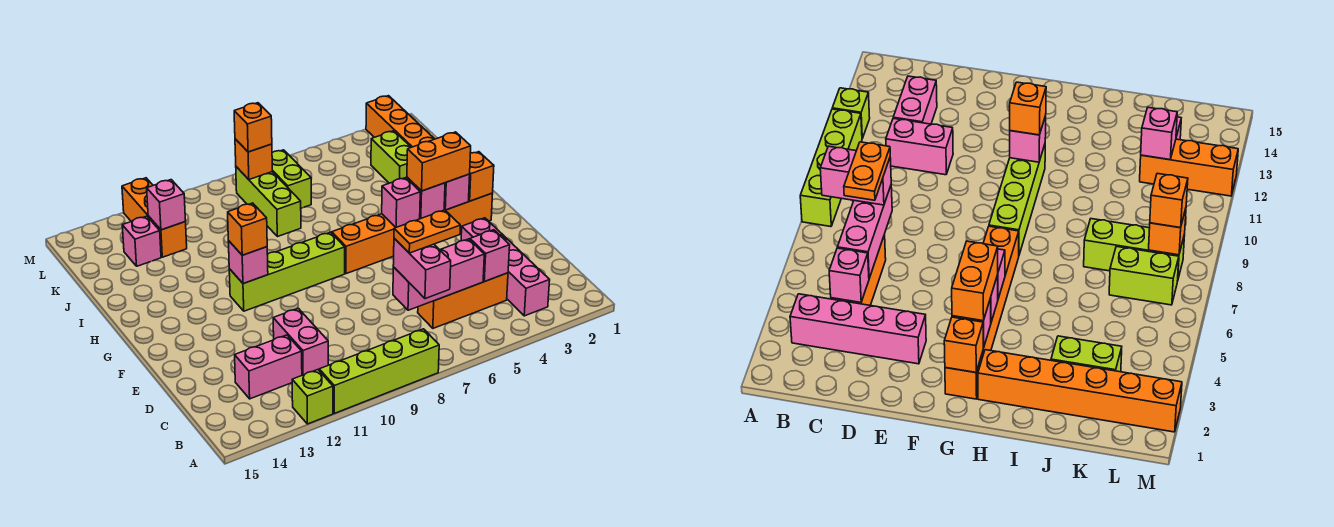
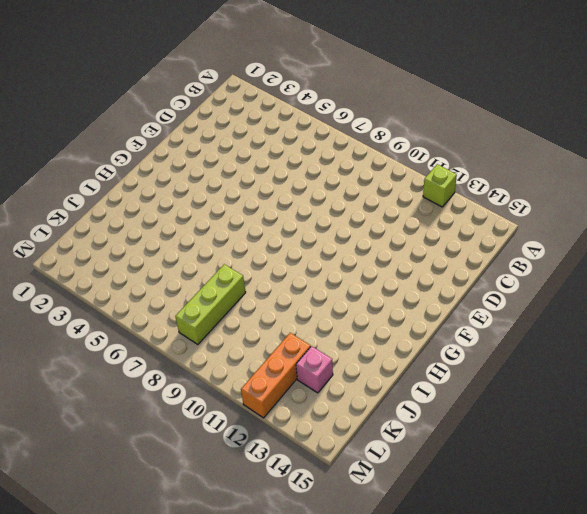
none -> lime brick A8:A11 level 1
none -> pink brick B3:E3 level 1
none -> orange brick C4:C6 level 1

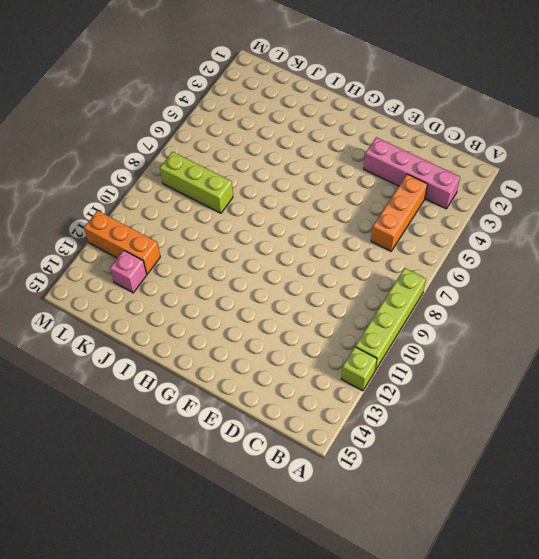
none -> pink brick C11:D11 level 1
none -> pink brick C12:C13 level 1
none -> orange brick G2:G7 level 1

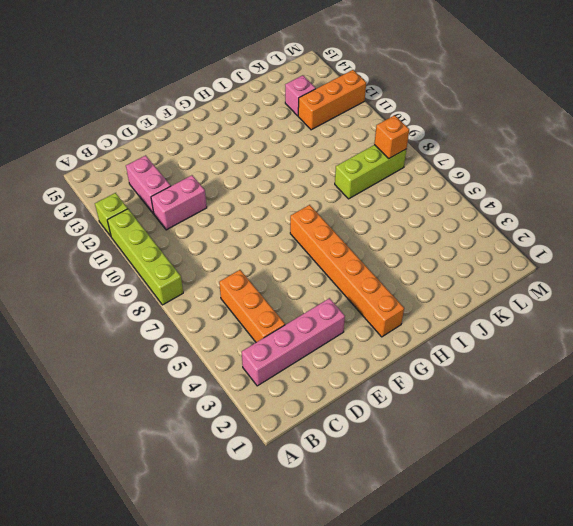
none -> lime brick G8:G11 level 1
none -> orange brick H2:M2 level 1
none -> lime brick J3:K3 level 1

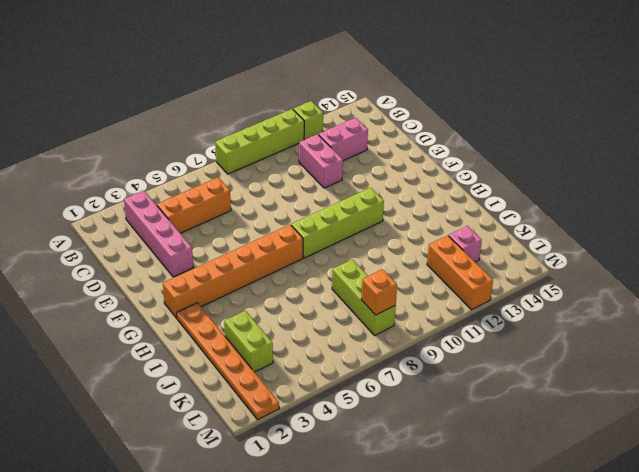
orange plate H2:M2 level 1 -> orange brick H2:M2 level 1
none -> lime brick K7:L7 level 1
none -> pink brick C4 level 2
none -> pink brick C5:C7 level 2

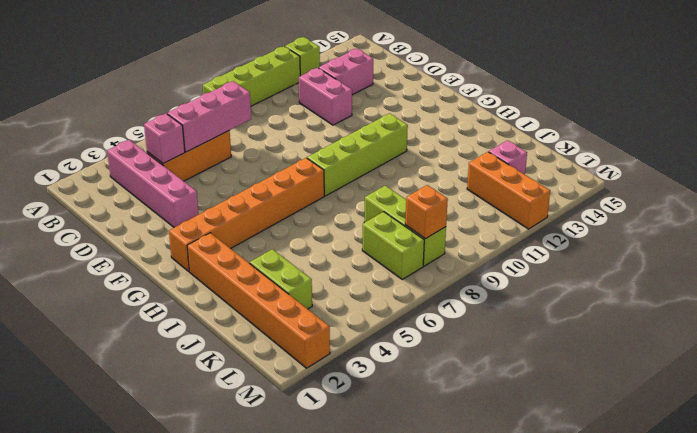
none -> orange brick G2 level 2
none -> pink brick G3 level 2
none -> pink brick G4 level 2

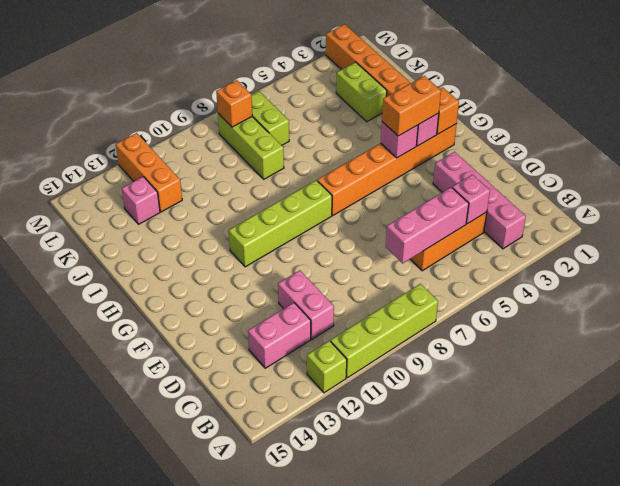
none -> pink brick G5 level 2
none -> pink brick G11 level 2
none -> pink brick K12 level 2

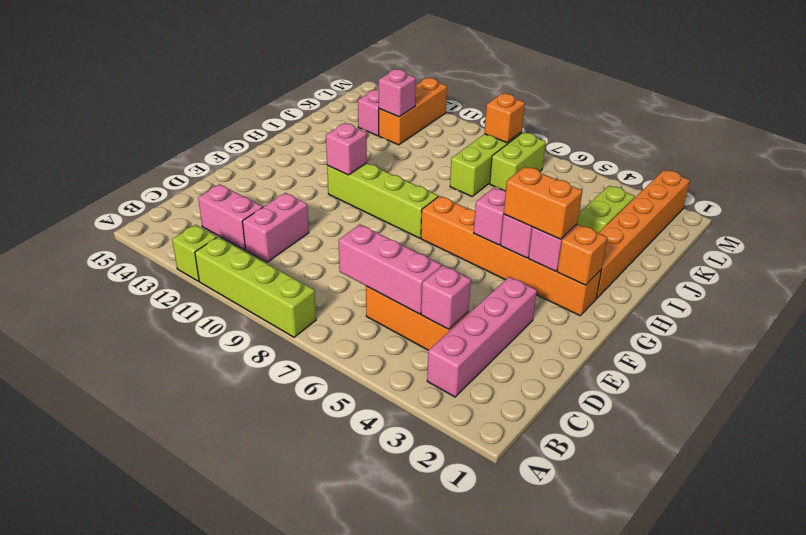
none -> pink brick B7:C7 level 3
none -> orange brick G11 level 3
none -> orange brick L8 level 3

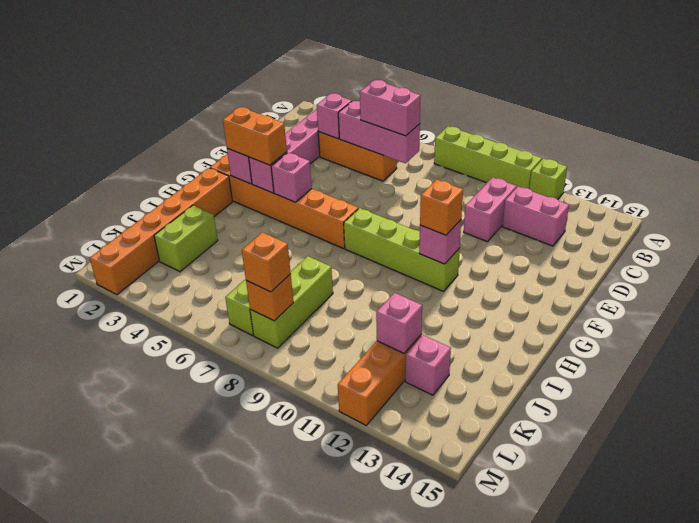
pink brick C6:C7 level 3 -> pink brick B7:C7 level 3
none -> orange brick G2 level 2
none -> orange plate C6:C7 level 4

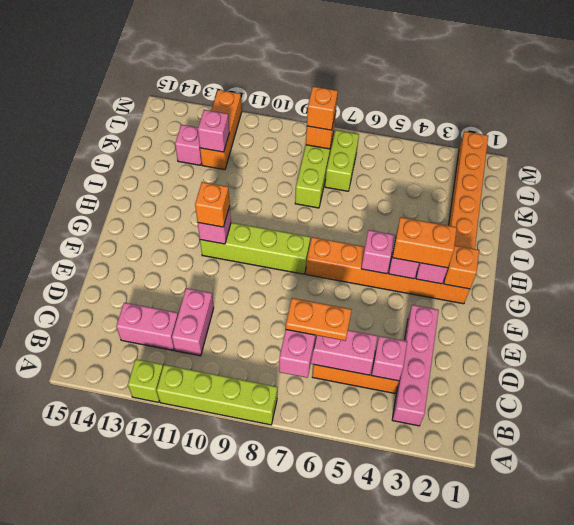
none -> lime brick J3:K3 level 1

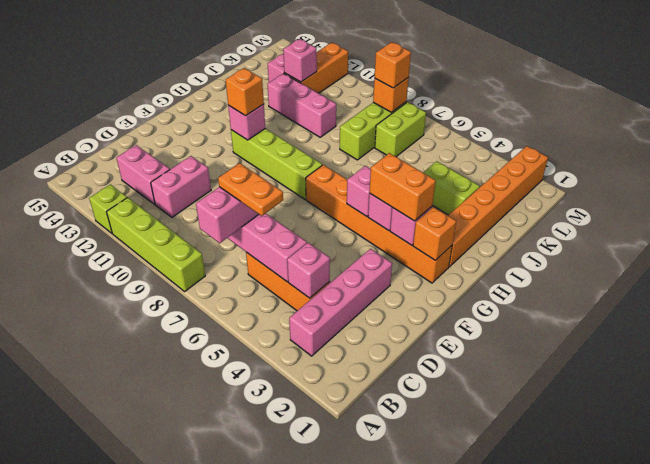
lime brick J3:J4 level 1 -> lime brick J3:K3 level 1
pink brick J10:J12 level 1 -> none

